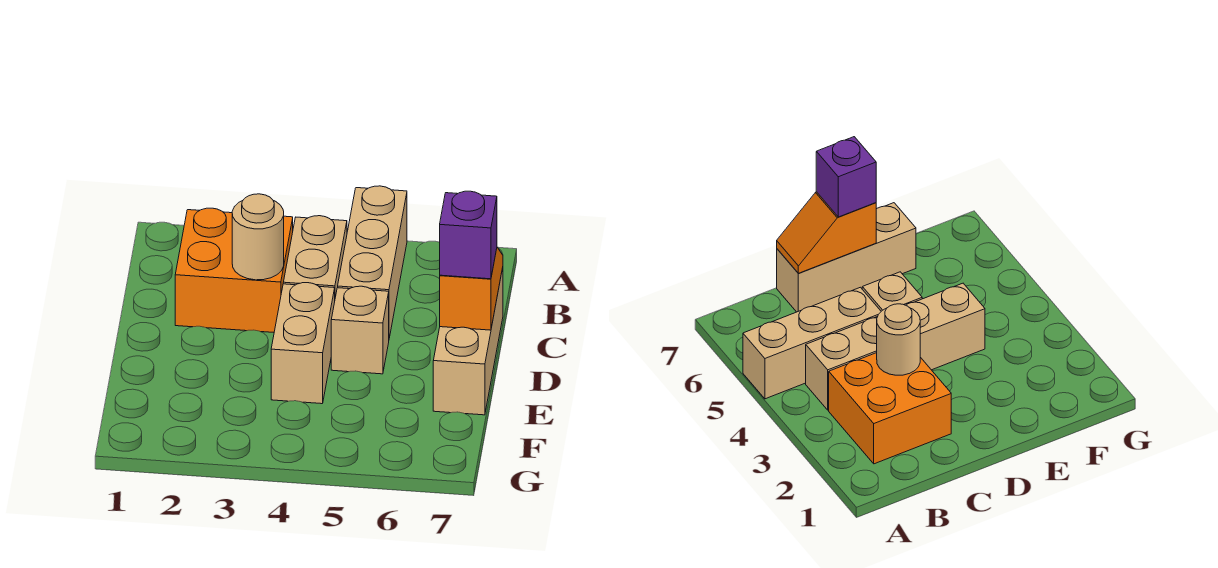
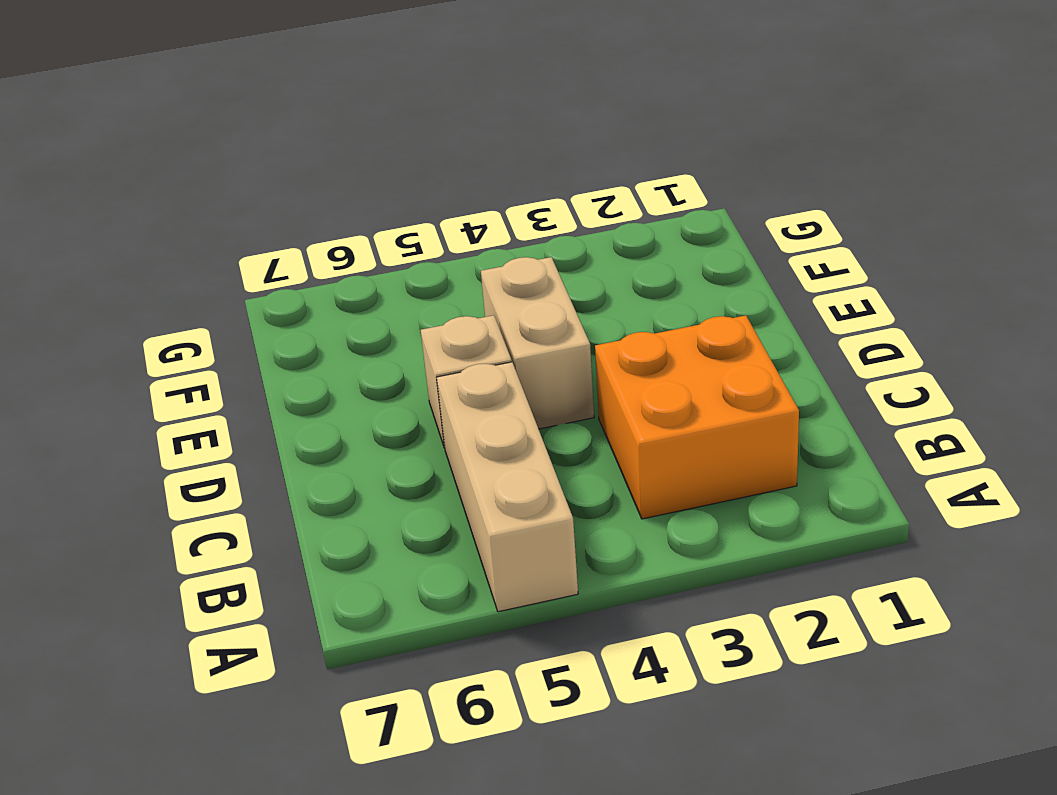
none -> tan brick B4:C4 level 1
none -> tan brick C7:E7 level 1

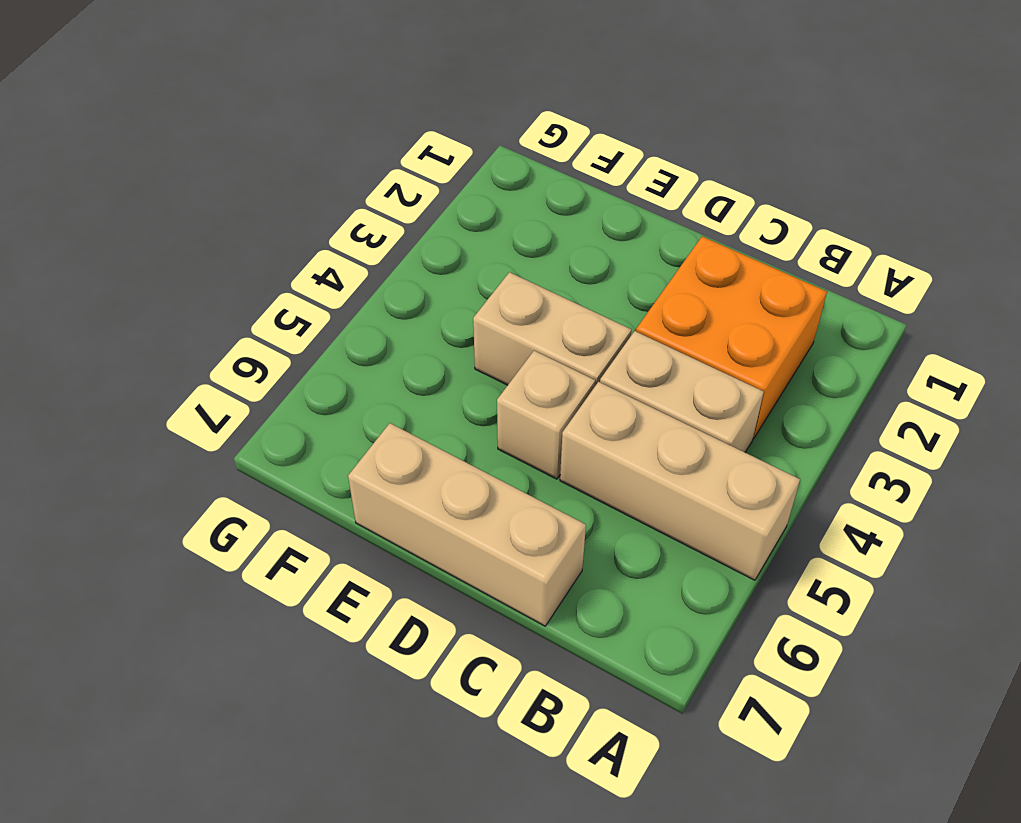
none -> tan round brick C3 level 2
none -> orange slope C7:D7 level 2 top D

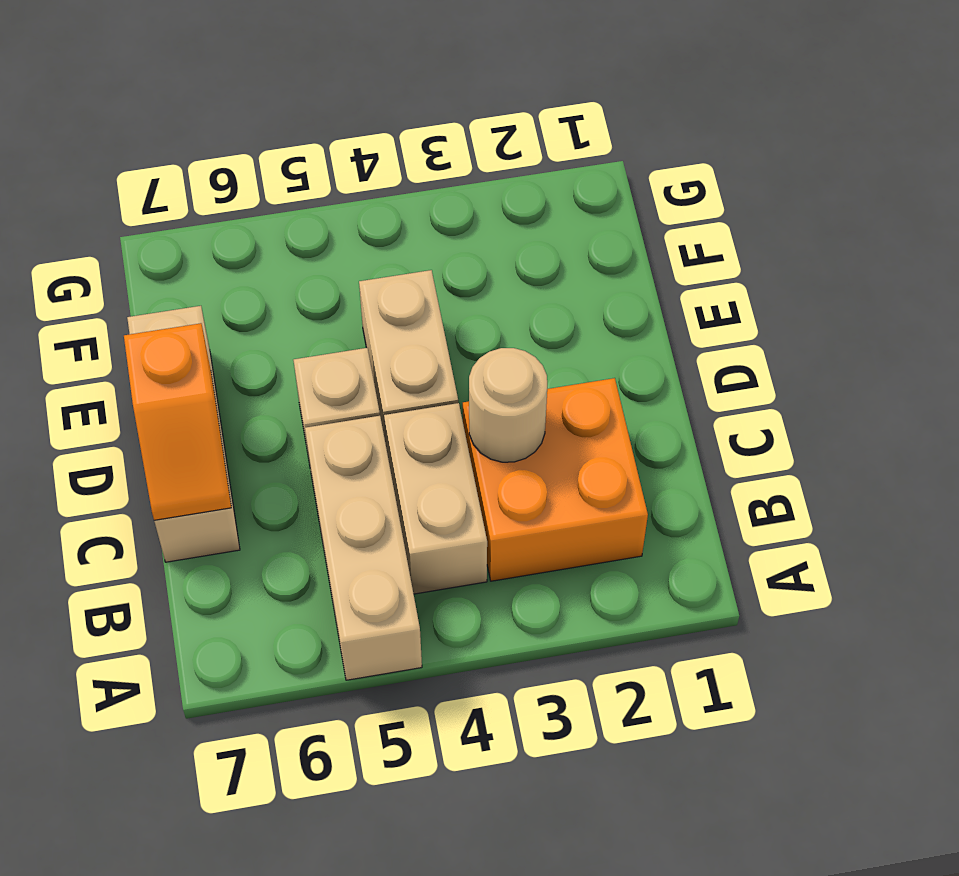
none -> purple brick D7 level 3

